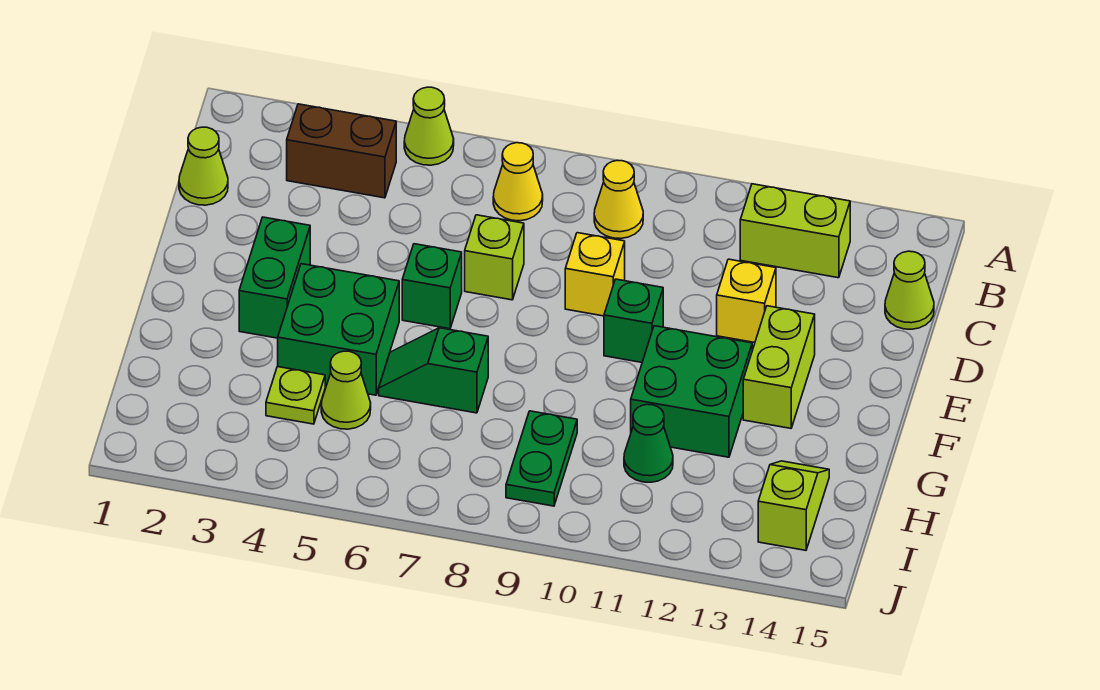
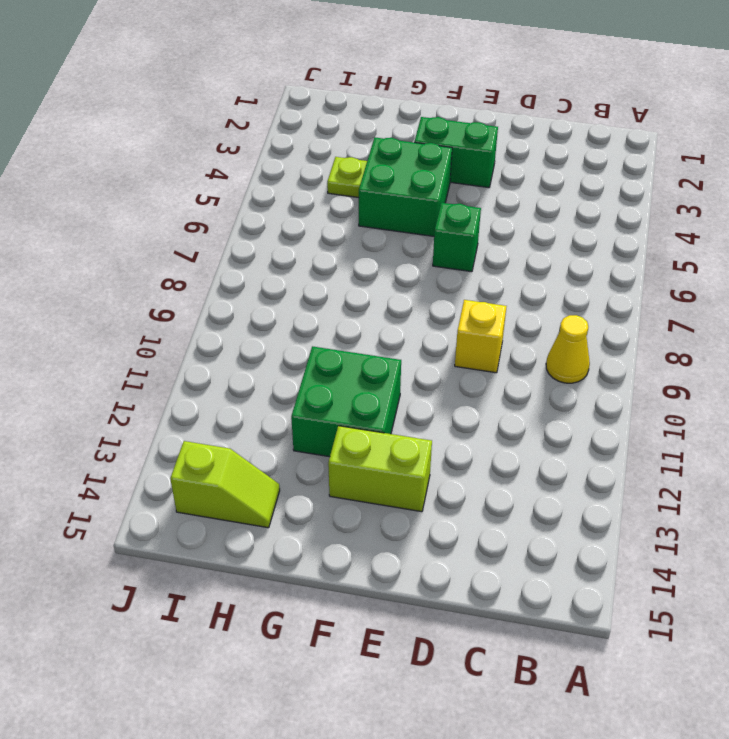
none -> lime cone A5 level 1
none -> brown brick B3:B4 level 1
none -> yellow cone B7 level 1

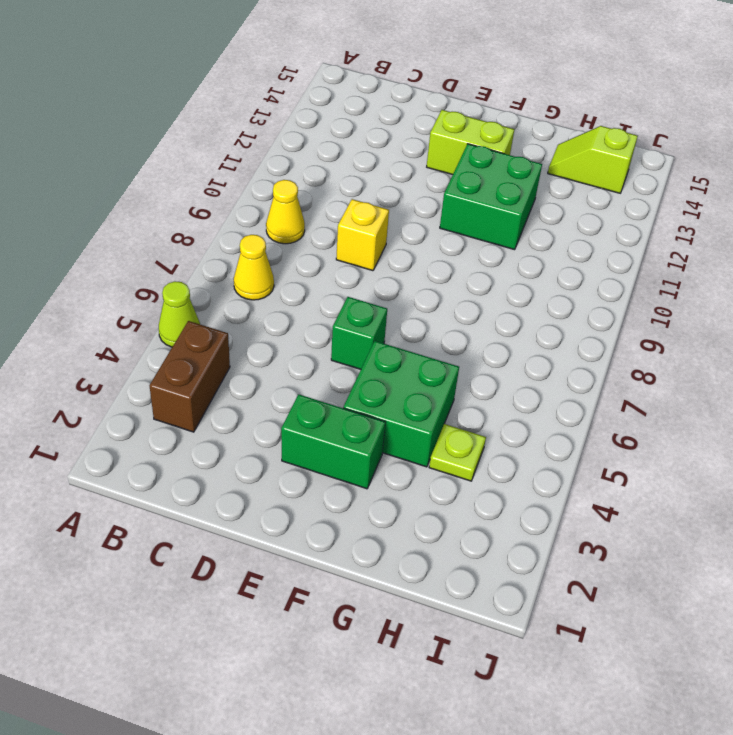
none -> lime brick B12:B13 level 1
none -> lime cone C1 level 1
none -> lime cone C15 level 1

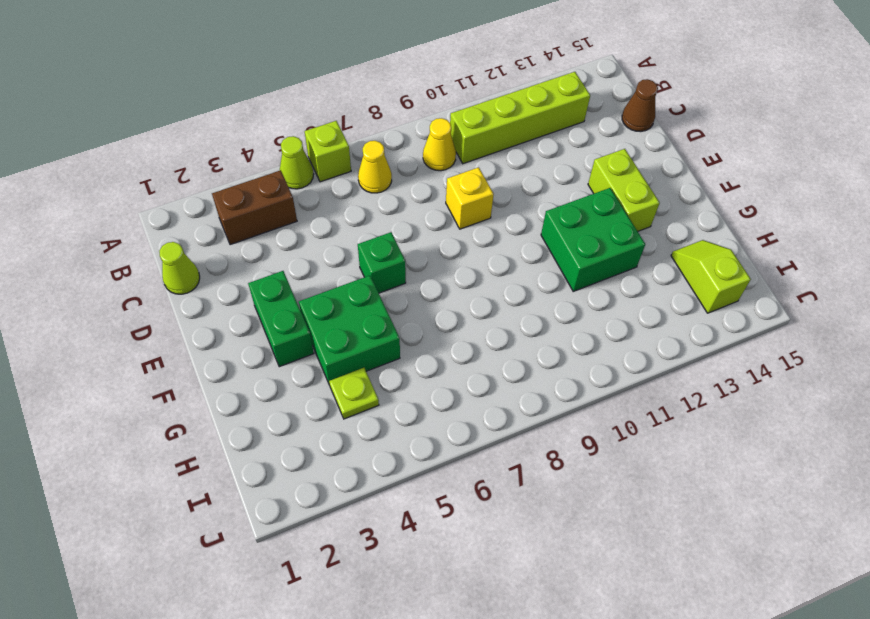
lime brick A6 level 1 -> lime brick D7 level 1
lime brick B10:B13 level 1 -> lime brick B12:B13 level 1
brown cone C15 level 1 -> lime cone C15 level 1
none -> yellow brick D12 level 1
none -> green brick E10 level 1
none -> green slope G6:G7 level 1 top 7

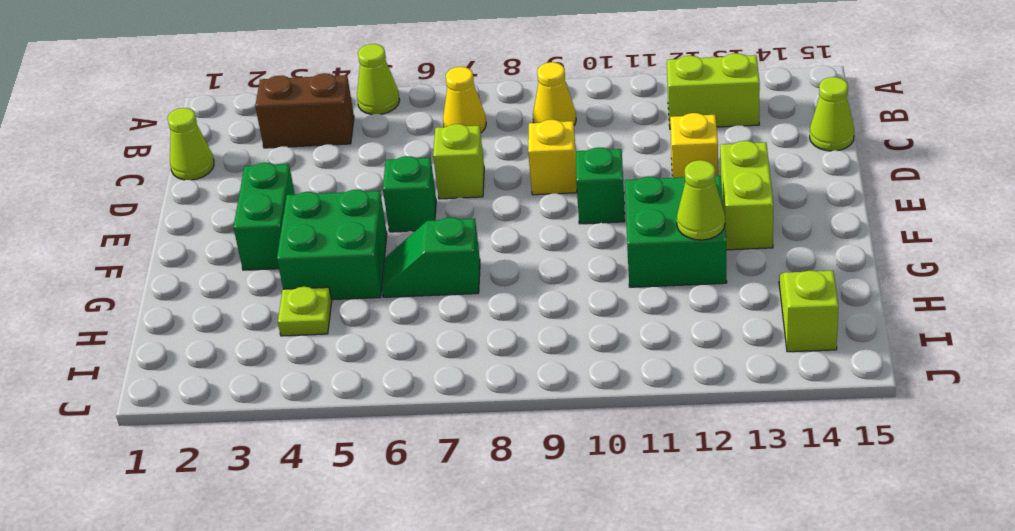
lime cone G12 level 2 -> lime cone H5 level 1
none -> green plate H9:I9 level 1
none -> green cone H11 level 1

